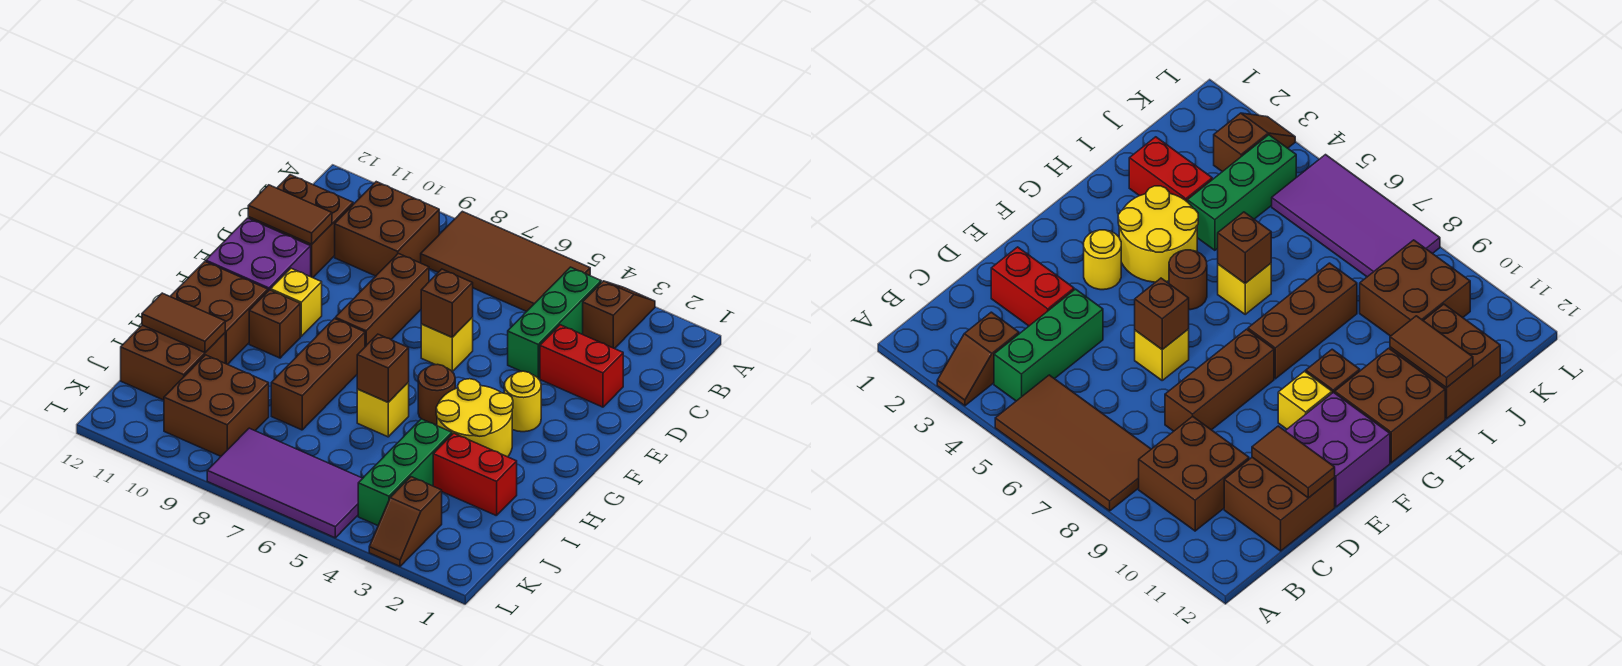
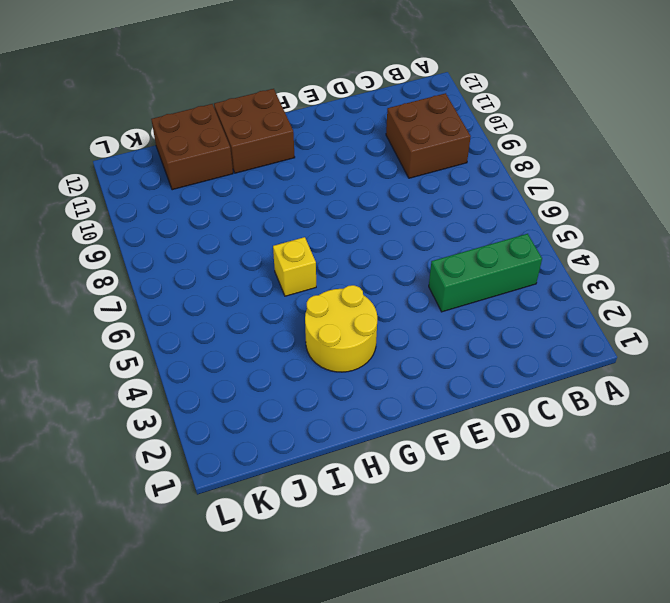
none -> brown slope A3:B3 level 1 top B
none -> brown tile A5:B8 level 1
none -> brown brick C11:D12 level 1

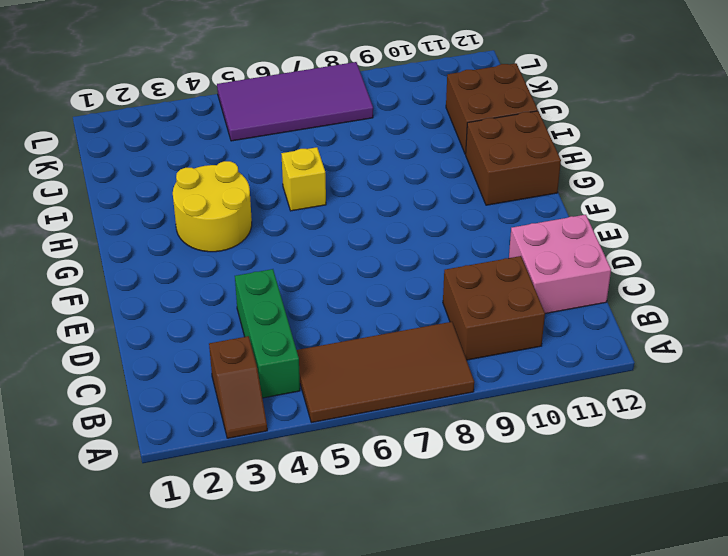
pink brick C11:D12 level 1 -> brown brick C11:D12 level 1
none -> red brick D2:D3 level 1
none -> brown brick D8:F8 level 1
none -> yellow brick E6 level 1

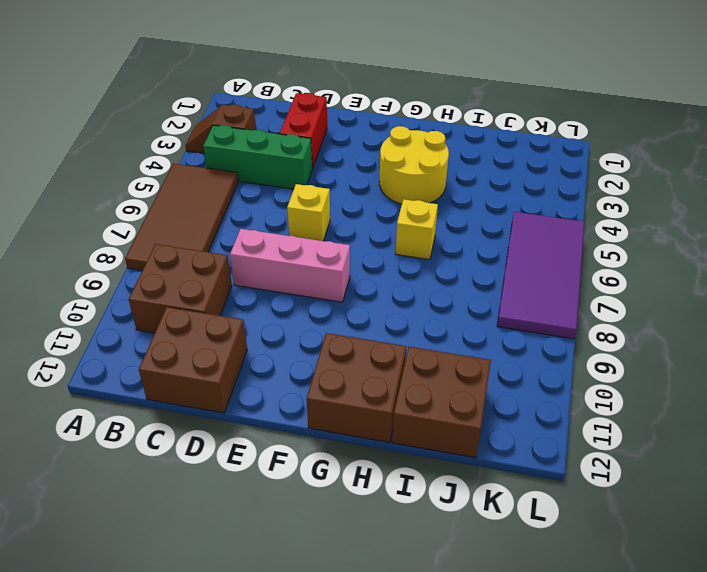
pink brick D8:F8 level 1 -> brown brick D8:F8 level 1
none -> purple brick E11:F12 level 1
none -> yellow round brick F3 level 1
none -> yellow brick F10 level 1

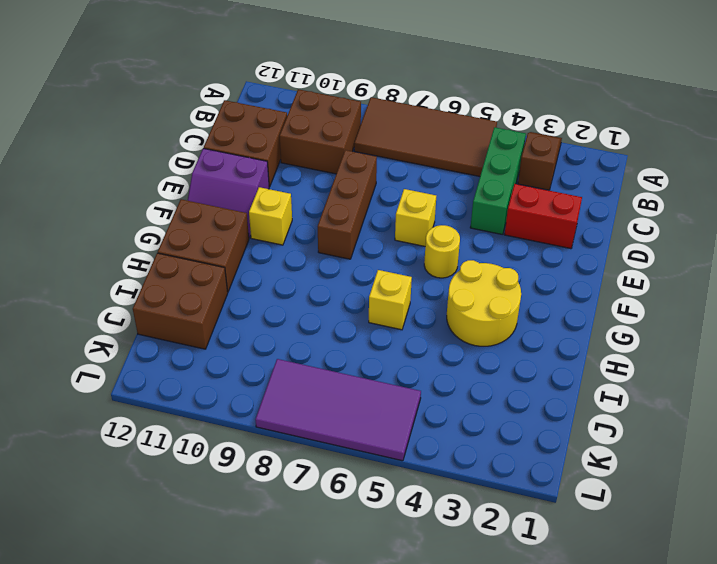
purple slope E11:F12 level 1 top E -> purple brick E11:F12 level 1
yellow round brick F5 level 1 -> yellow round brick F3 level 1
none -> brown round brick G5 level 1
none -> brown brick G8:I8 level 1
none -> brown brick G10 level 1

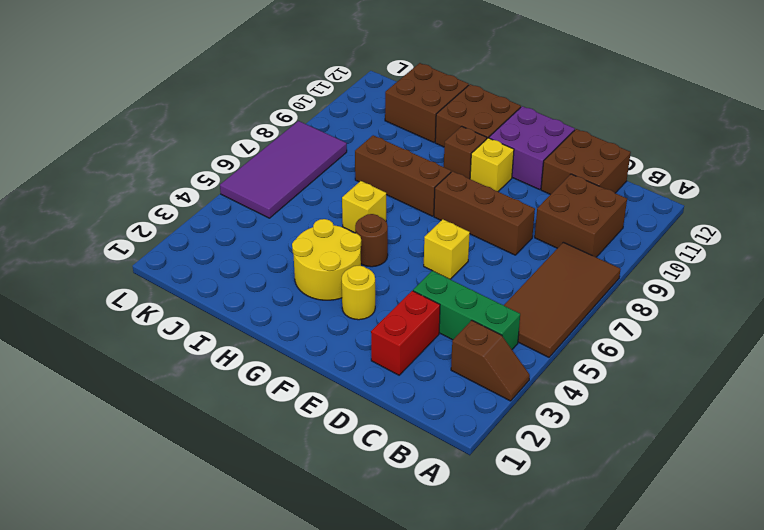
none -> red brick I2:I3 level 1
none -> green brick I4:K4 level 1
none -> brown brick J9:K10 level 1

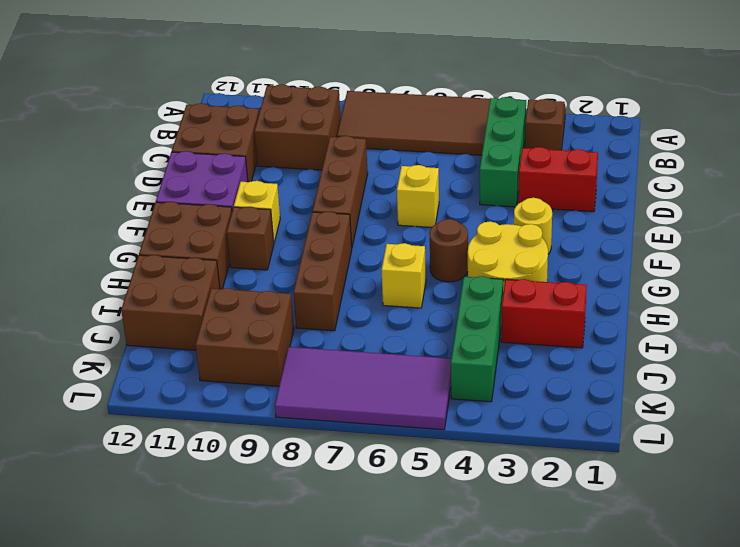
none -> brown slope K3:L3 level 1 top K
none -> brown tile D11:D12 level 2
none -> brown brick E6 level 2

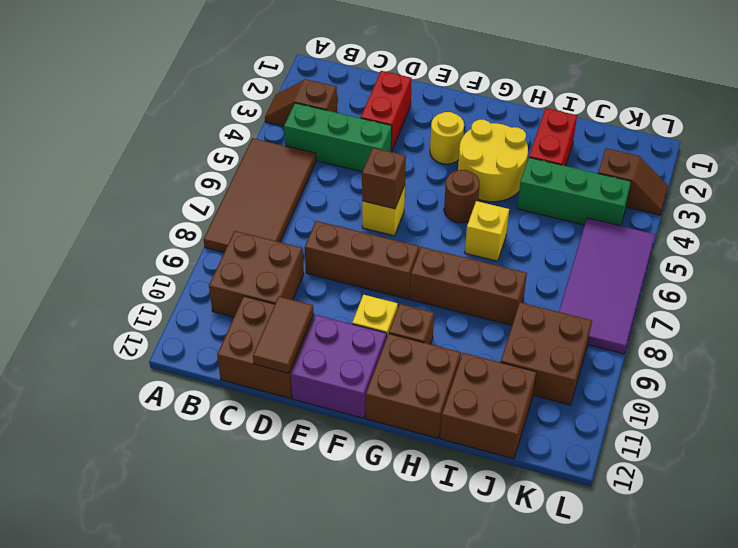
none -> brown brick H6 level 2
none -> brown tile I11:I12 level 2

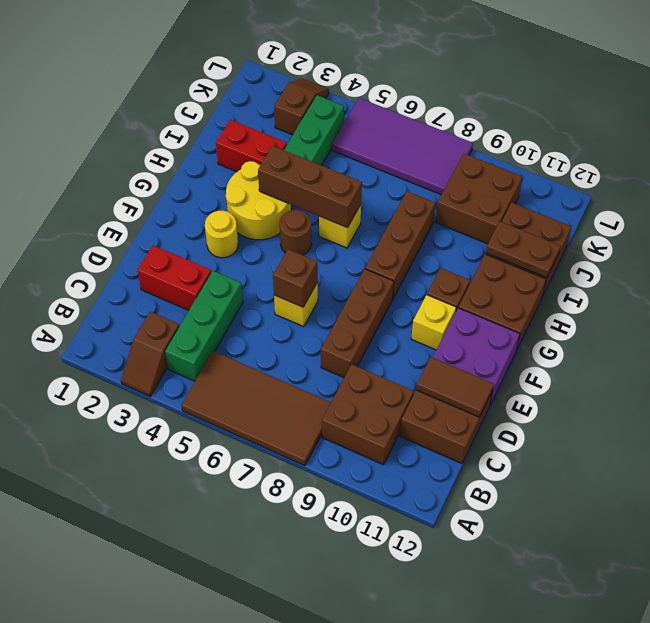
brown brick H4:H6 level 2 -> brown brick H6 level 2
brown plate I11:I12 level 2 -> brown tile I11:I12 level 2

